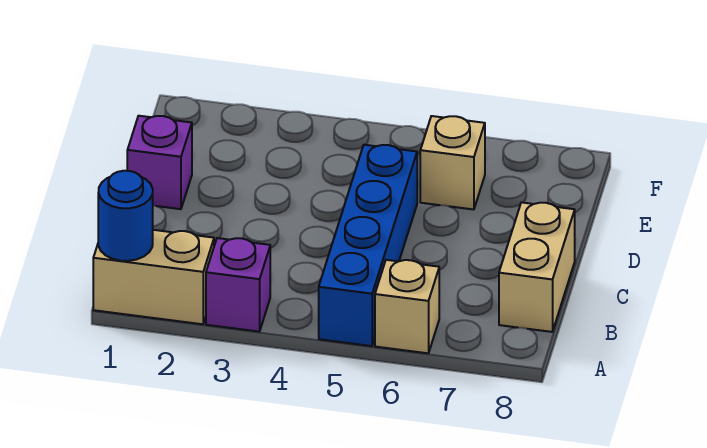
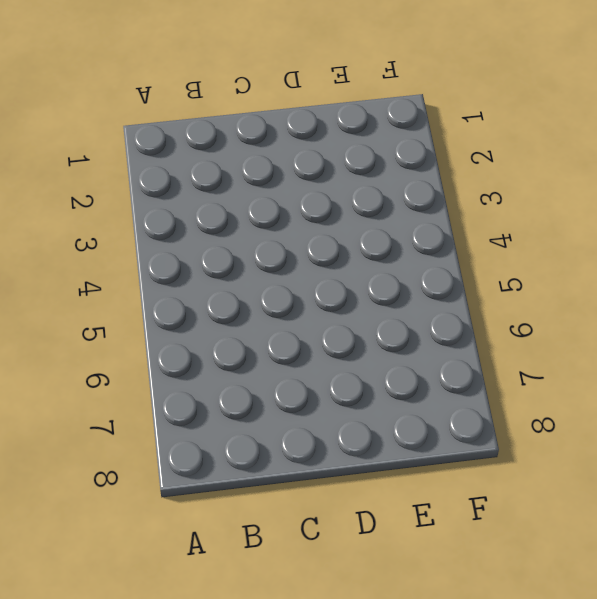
none -> tan brick A1:A2 level 1
none -> purple brick A3 level 1

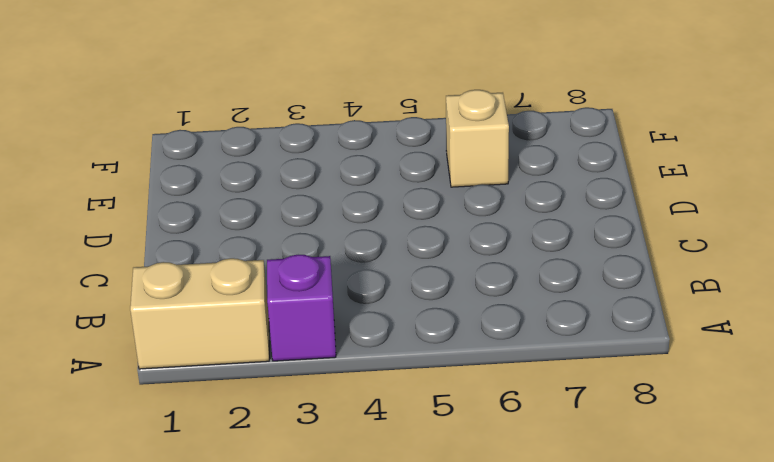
none -> blue brick A5:D5 level 1
none -> tan brick A6 level 1

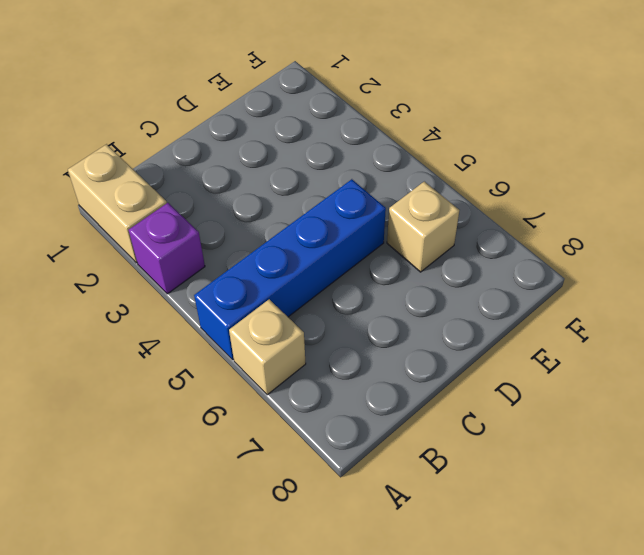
none -> tan brick B8:C8 level 1
none -> purple brick D1 level 1

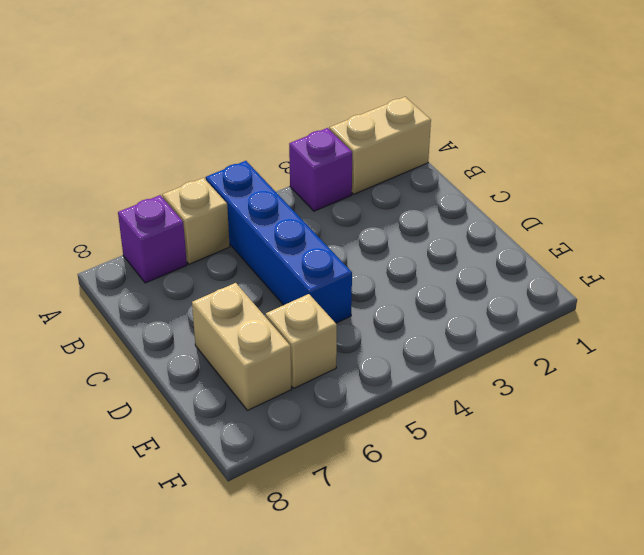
purple brick A7 level 1 -> purple brick D1 level 1
tan brick D7:E7 level 1 -> tan brick B8:C8 level 1
none -> blue round brick A1 level 2

